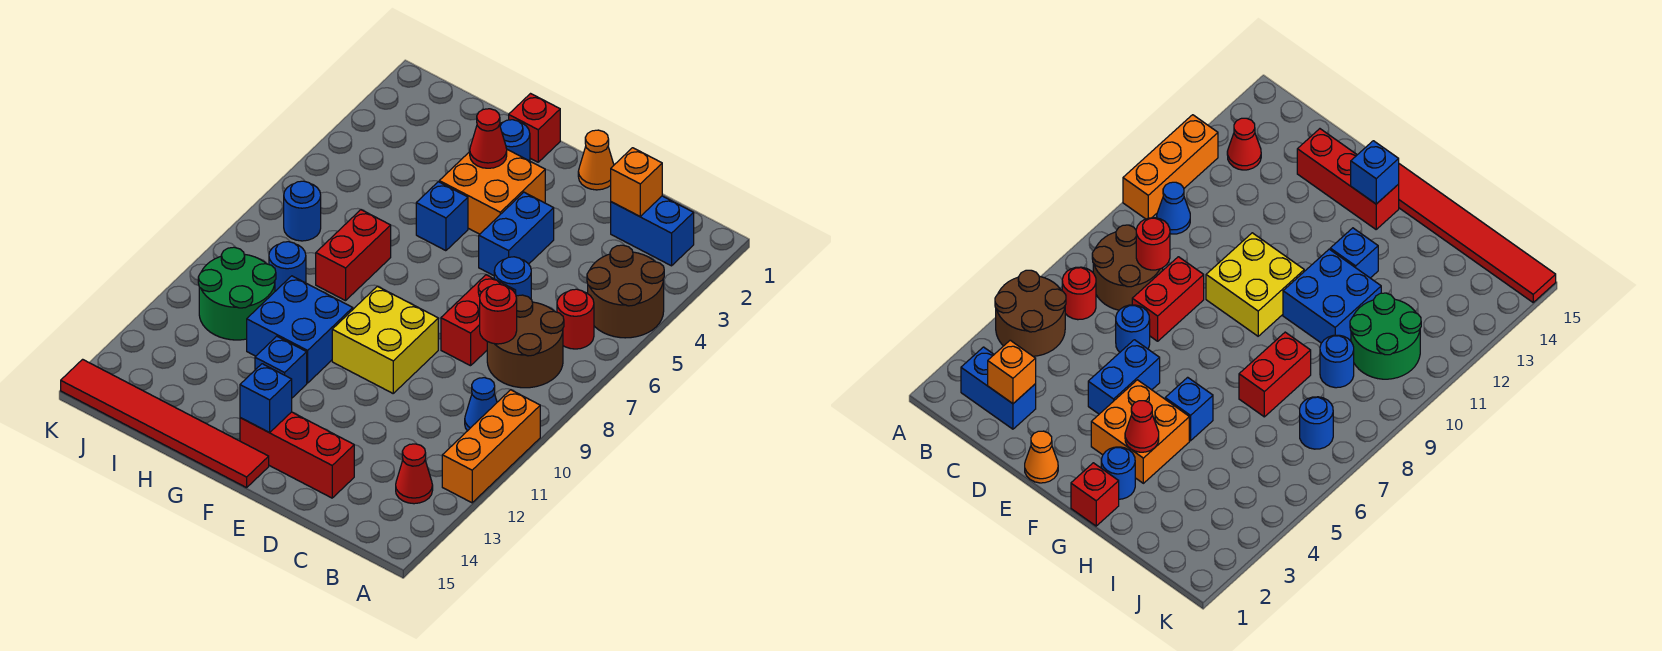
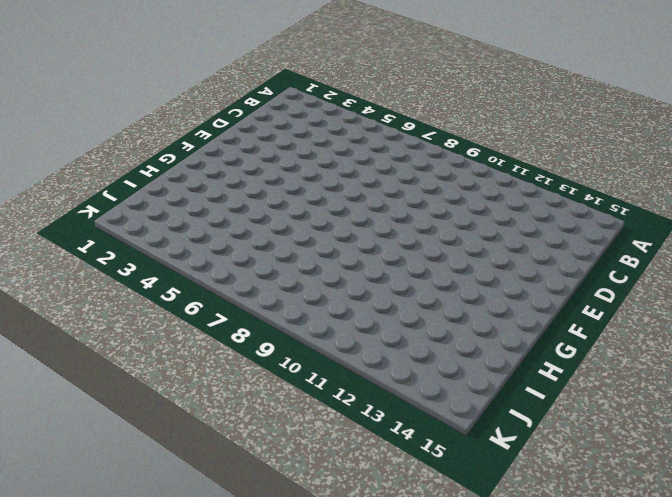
none -> brown round brick A4:B5 level 1
none -> orange brick A10:A12 level 1
none -> blue brick B2:C2 level 1

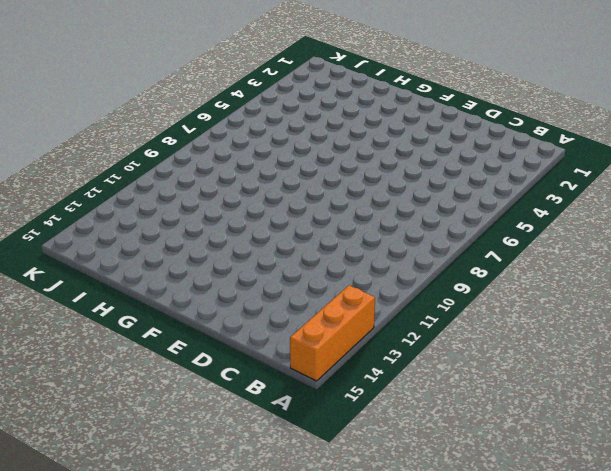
orange brick A13:A15 level 1 -> orange brick A10:A12 level 1
none -> brown round brick A4:B5 level 1
none -> blue brick B2:C2 level 1
none -> red round brick B6 level 1

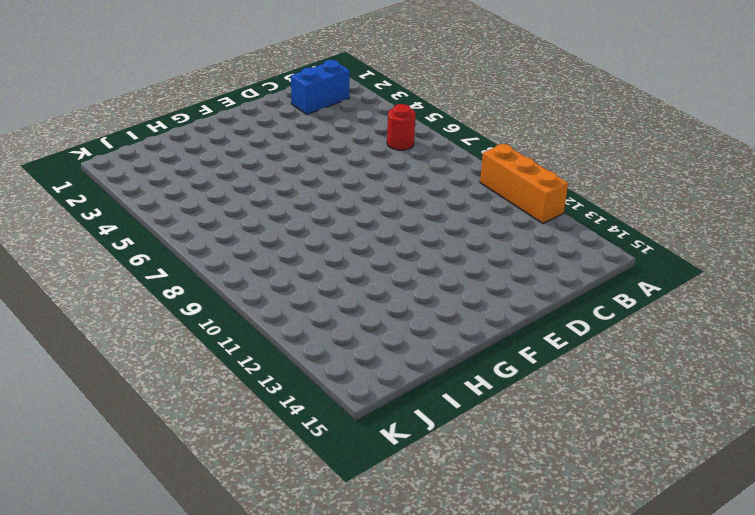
none -> brown round brick A4:B5 level 1
none -> brown round brick B7:C8 level 1
none -> blue cone B10 level 1

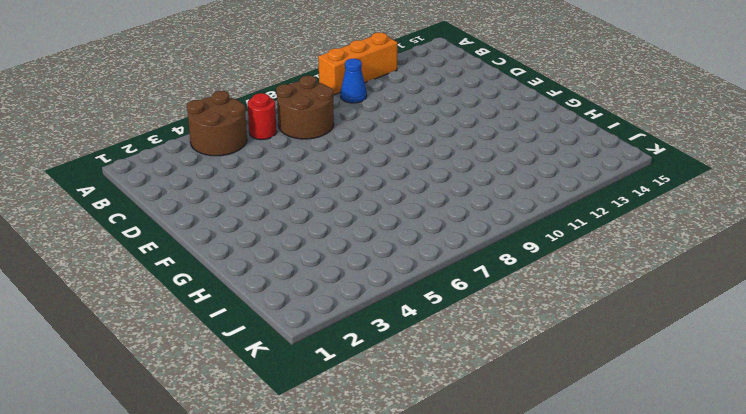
none -> blue brick B2:C2 level 1
none -> red cone B13 level 1
none -> blue round brick D6 level 1

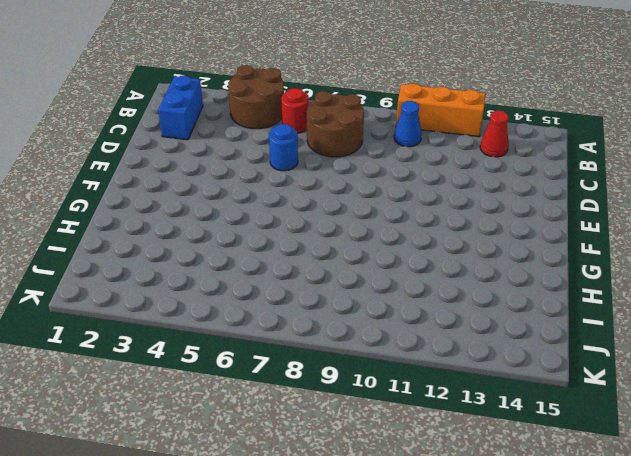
none -> red brick D7:D8 level 1
none -> red brick D14:F14 level 1
none -> orange cone E1 level 1

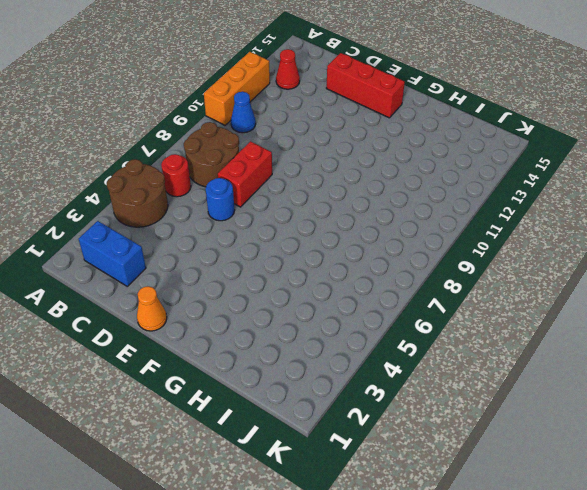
none -> blue brick E4:E5 level 1
none -> yellow brick E9:F10 level 1
none -> orange brick F3:G4 level 1

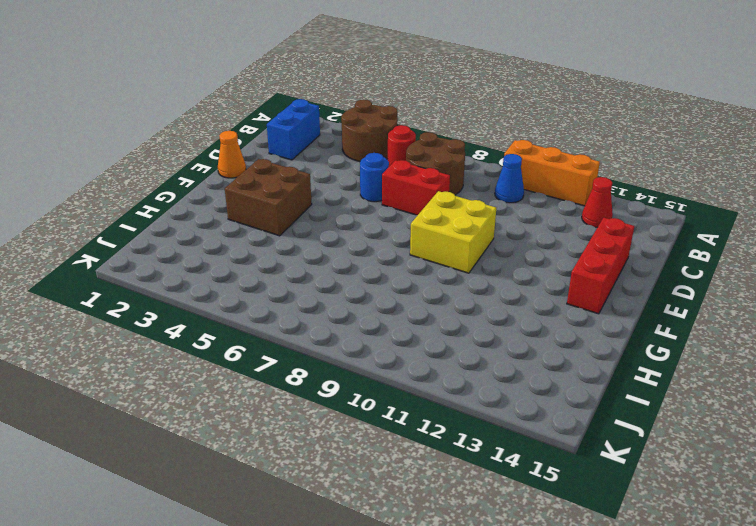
brown brick F3:G4 level 1 -> orange brick F3:G4 level 1
none -> blue brick E4:E5 level 1
none -> red tile F15:K15 level 1
none -> red brick G1 level 1

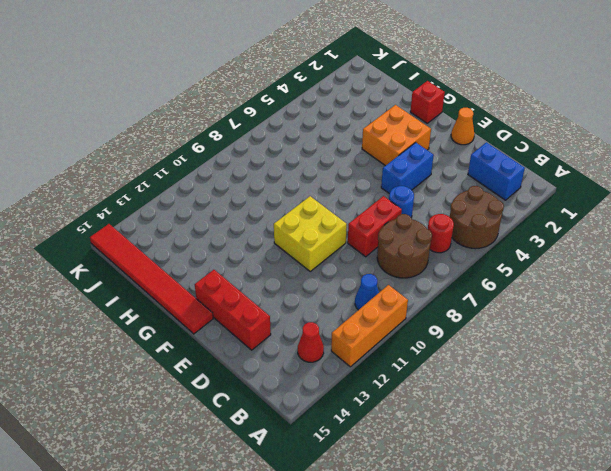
none -> blue round brick G2 level 1
none -> blue brick G5 level 1
none -> blue brick G10:H11 level 1

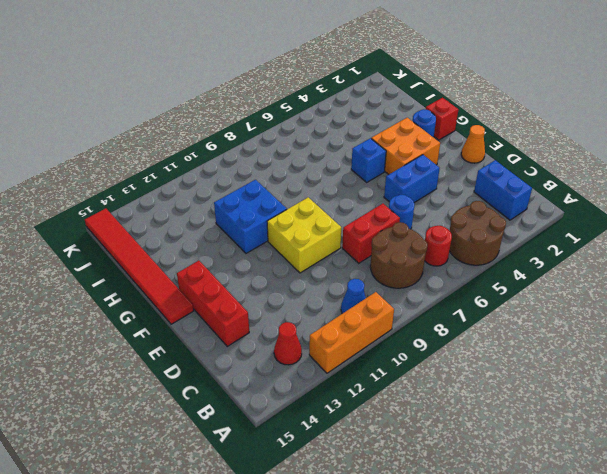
none -> blue brick G12 level 1
none -> red brick H7:H8 level 1
none -> blue round brick I9 level 1

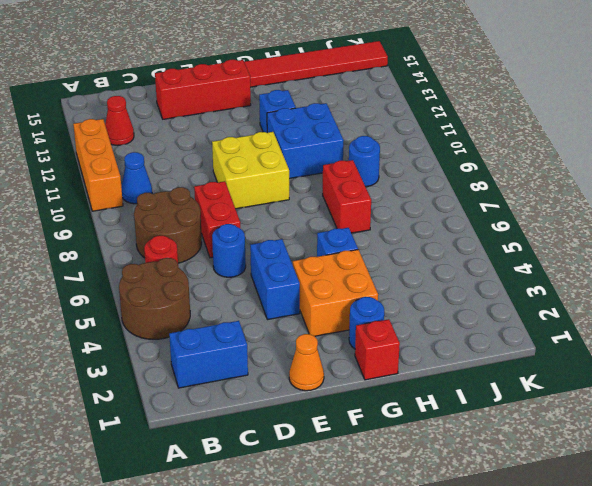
none -> green round brick I10:J11 level 1
none -> blue round brick J7 level 1
none -> orange brick C2 level 2

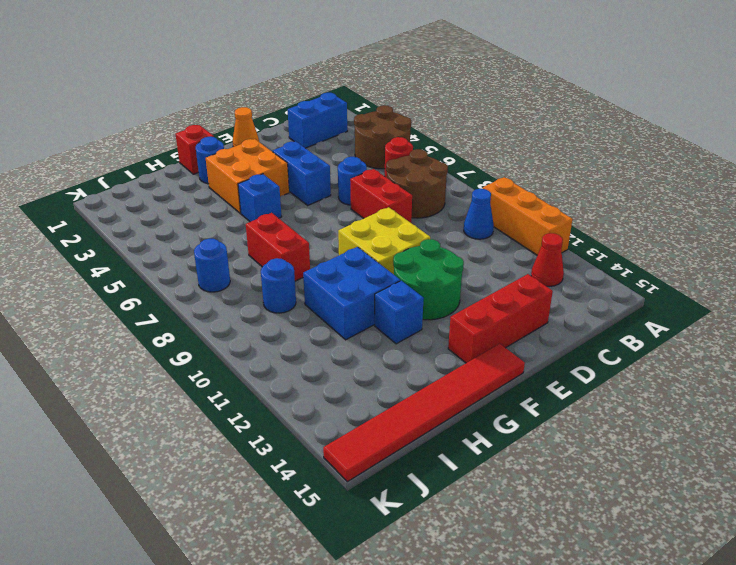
green round brick E11:F12 level 1 -> green round brick I10:J11 level 1
none -> orange brick C2 level 2
none -> red round brick C8 level 2
none -> blue brick F14 level 2

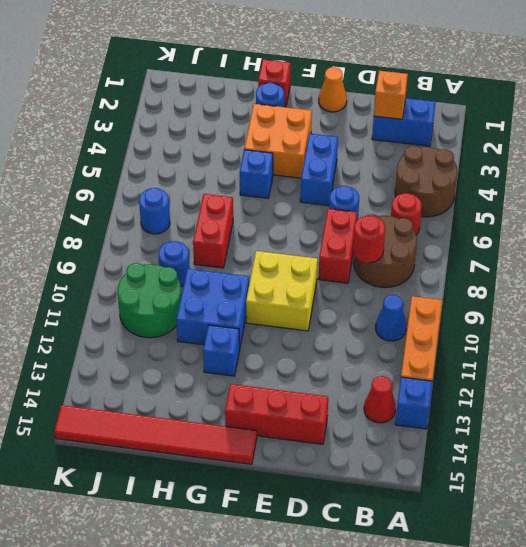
blue brick A13 level 1 -> blue brick F14 level 2
none -> red cone G3 level 2

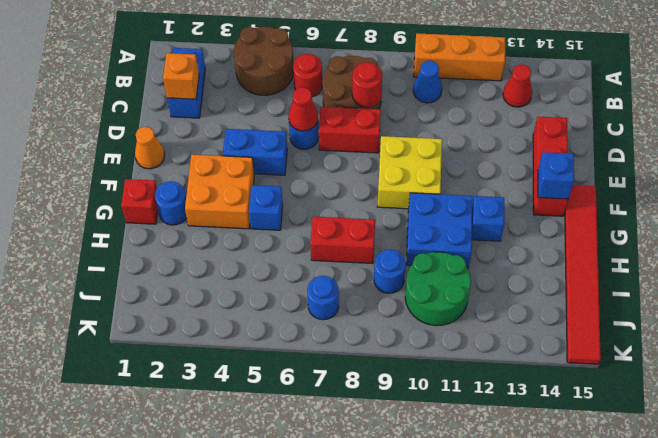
red cone D6 level 2 -> red cone G3 level 2

